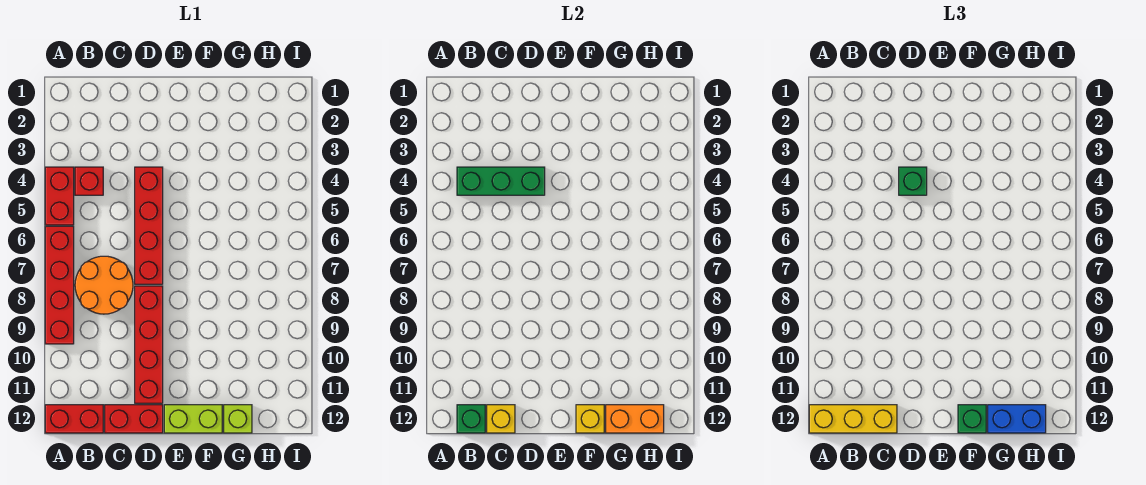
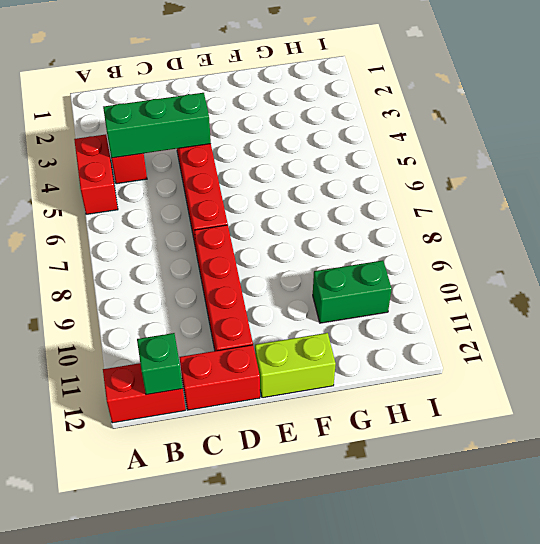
green brick G10:H10 level 1 -> none
none -> red brick A6:A9 level 1
none -> orange round brick B7:C8 level 1
none -> lime brick G12 level 1

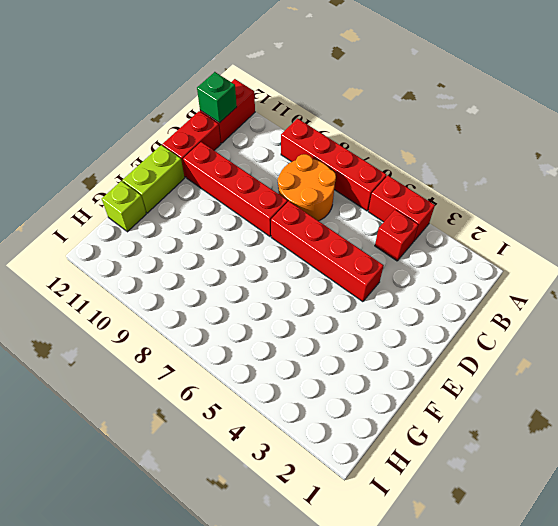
none -> green brick B4:D4 level 2
none -> yellow brick C12 level 2
none -> yellow brick F12 level 2

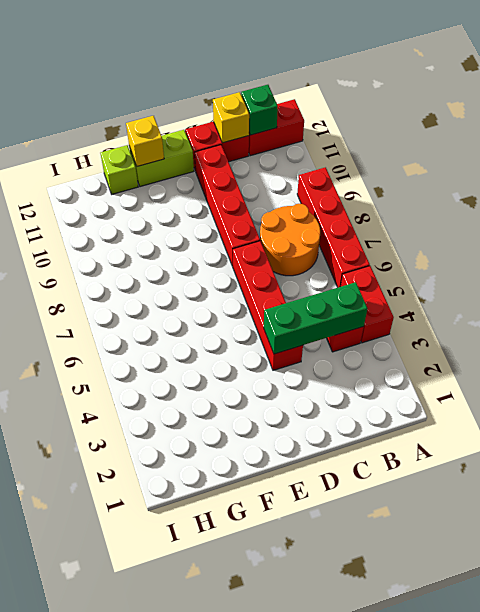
none -> orange brick G12:H12 level 2
none -> yellow brick A12:C12 level 3
none -> green brick D4 level 3

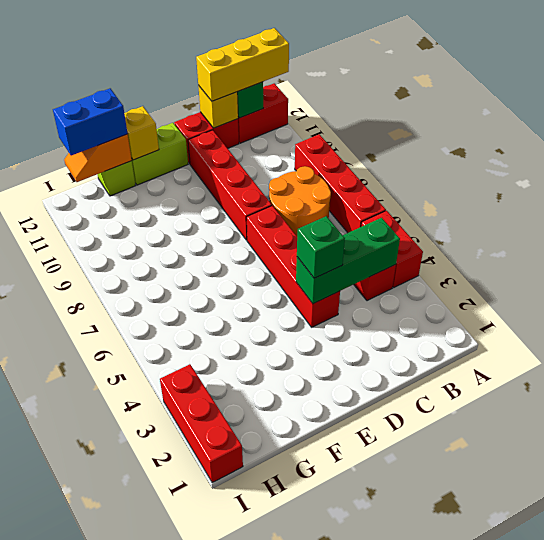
orange slope G12:H12 level 2 top G -> orange brick G12:H12 level 2
red brick I1:I3 level 1 -> none
none -> green brick F12 level 3

